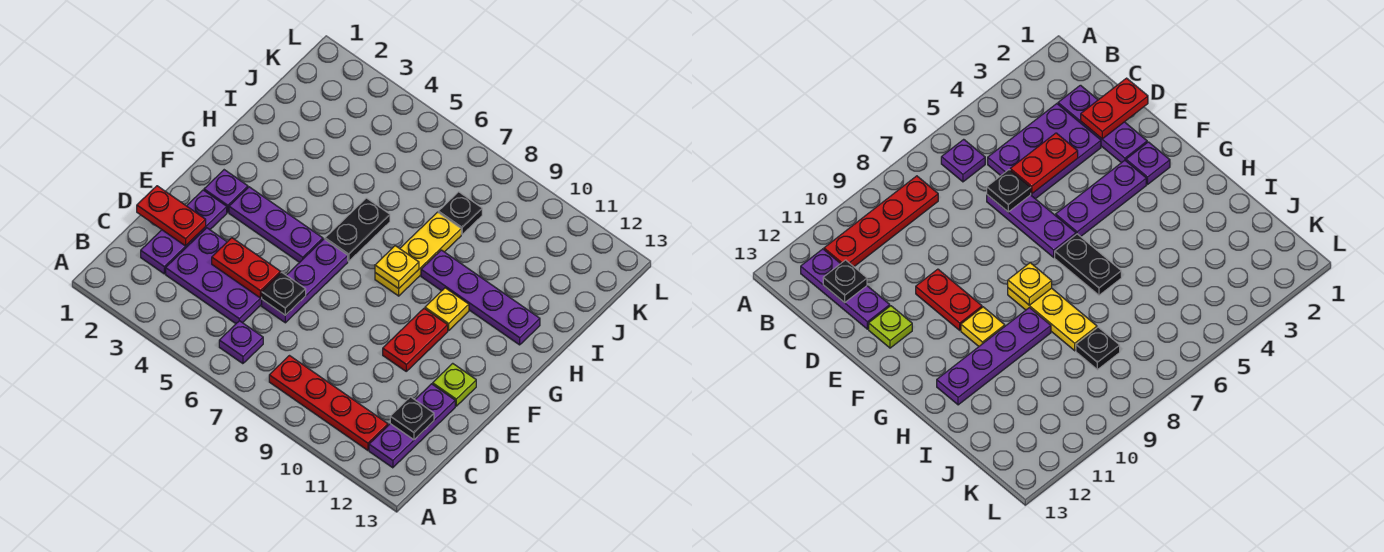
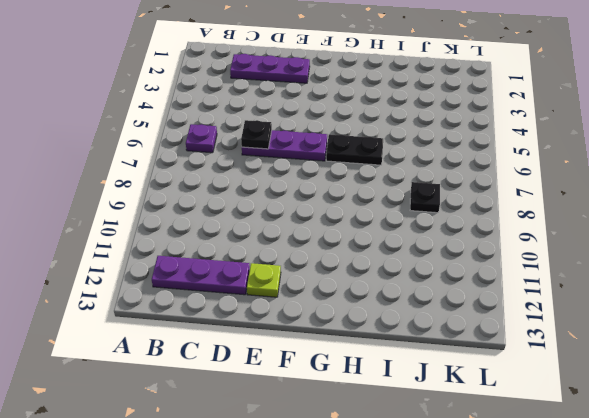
none -> red plate B8:B11 level 1
none -> purple plate C3:D5 level 1
none -> red plate E10:F10 level 1

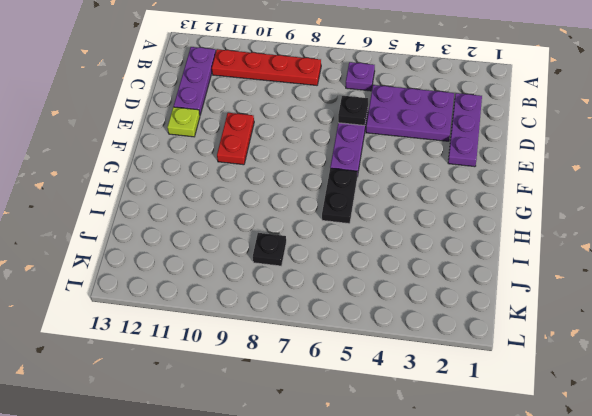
none -> purple plate F2 level 1
none -> purple plate F3:F5 level 1
none -> yellow plate G8:I8 level 1

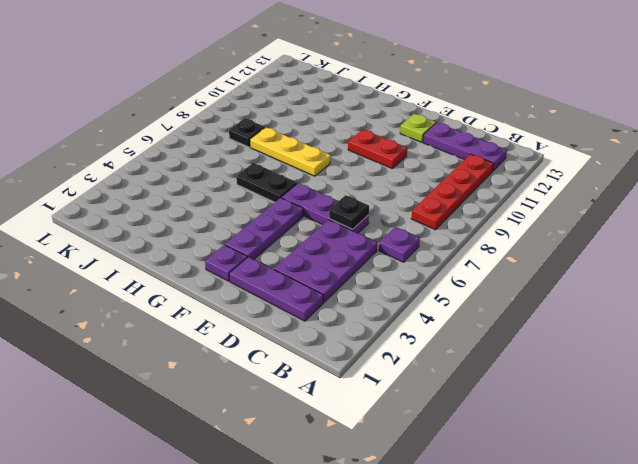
none -> yellow plate G10 level 1
none -> purple plate H9:H12 level 1
none -> black plate C12 level 2

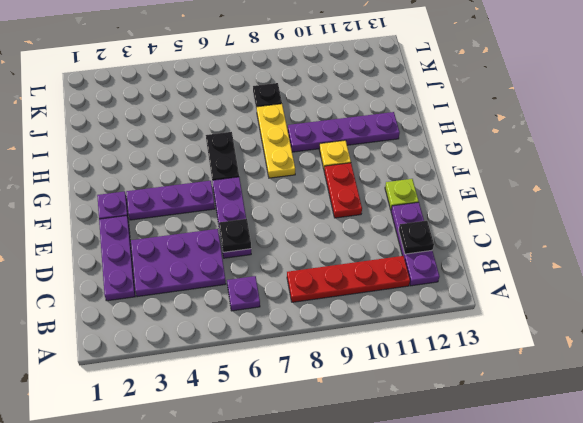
none -> red plate D1:D2 level 2
none -> red plate D4:D5 level 2
none -> yellow plate G8 level 2

